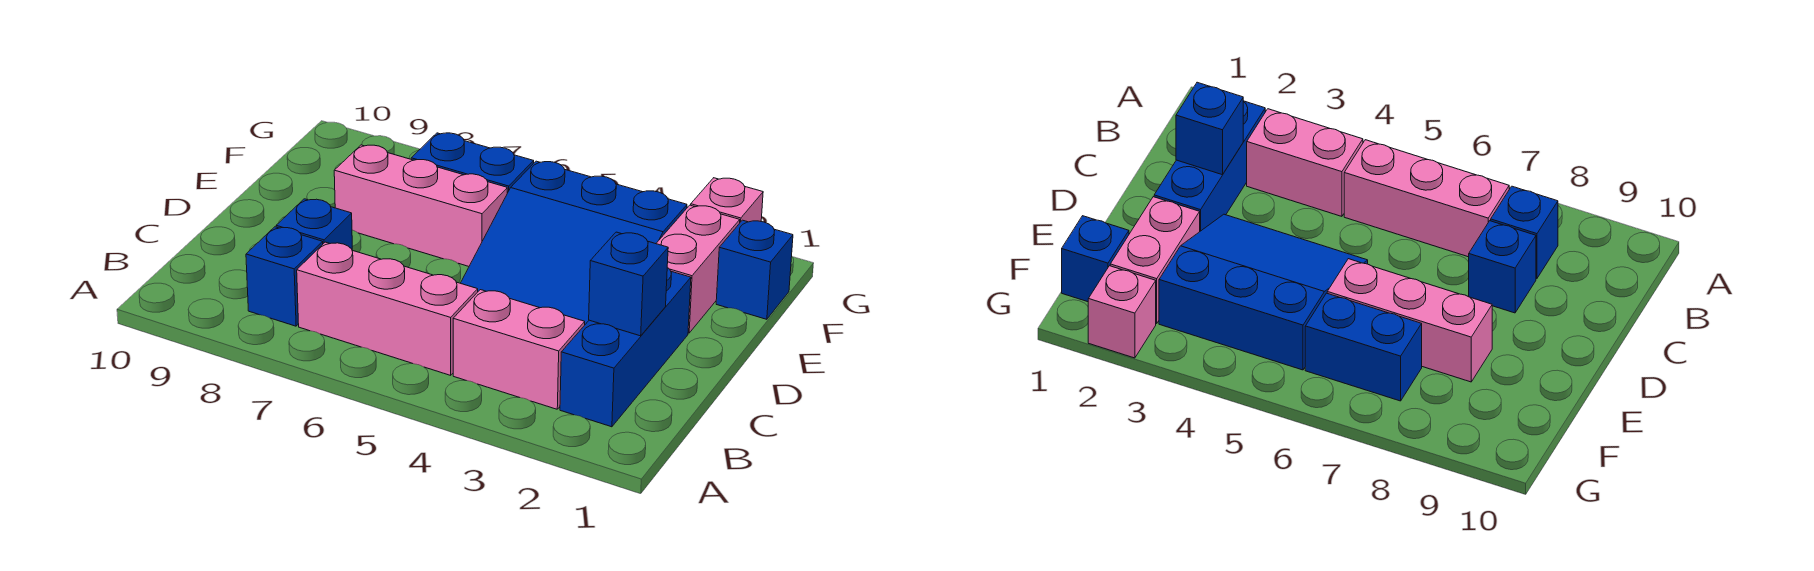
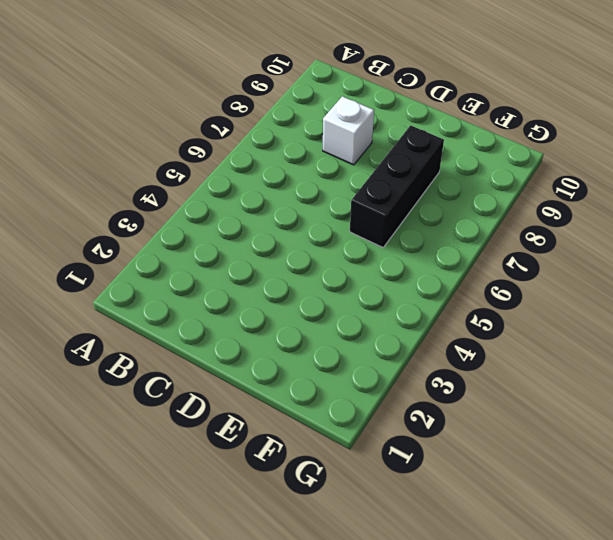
white brick C8 level 1 -> blue brick C8 level 1
black brick E6:E8 level 1 -> pink brick E6:E8 level 1
none -> blue brick B2:D2 level 1
none -> pink brick B3:B4 level 1
none -> pink brick B5:B7 level 1

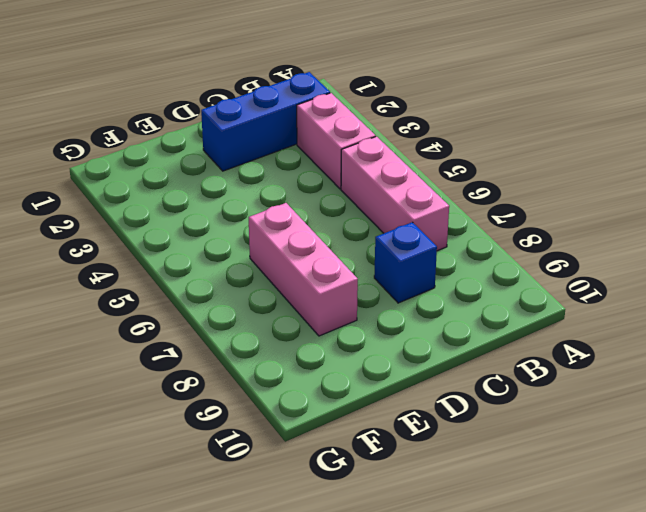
none -> blue brick B8 level 1
none -> blue slope D3:F5 level 1 top F
none -> pink brick E2:F2 level 1

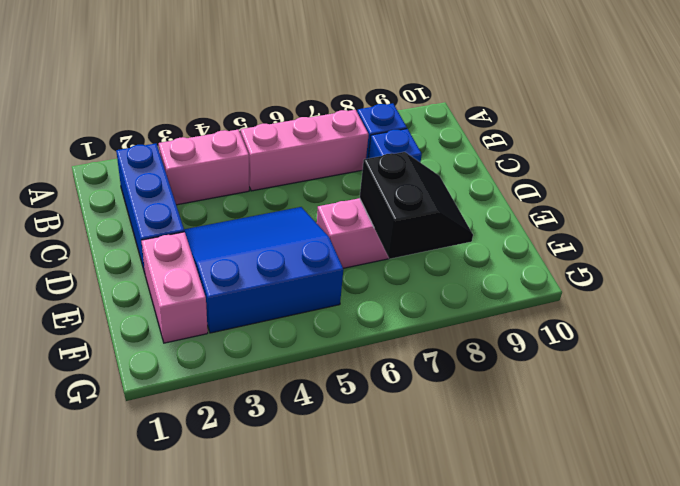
black slope E7:F8 level 2 top 7 -> none
none -> blue brick F1 level 1
none -> blue brick F6:F7 level 1
none -> pink brick G2 level 1

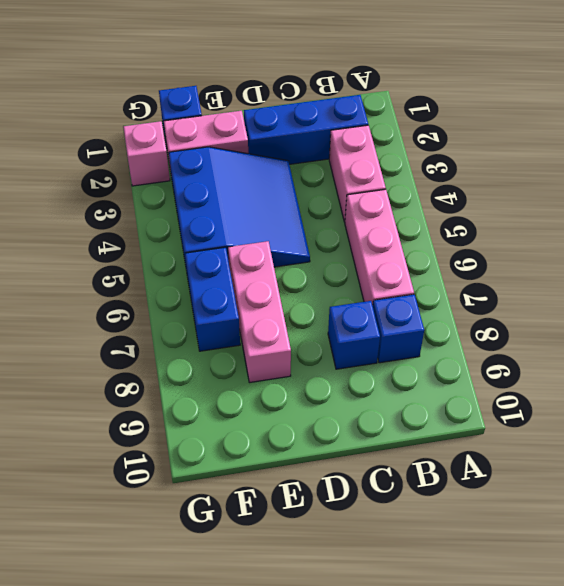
none -> blue brick C2 level 2

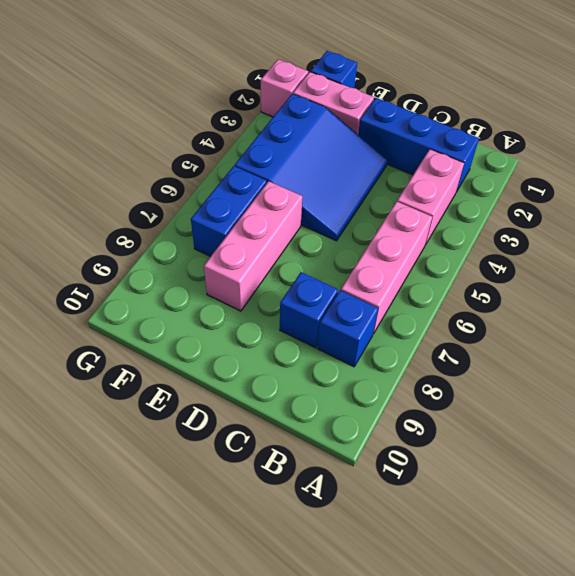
none -> blue brick C2 level 2

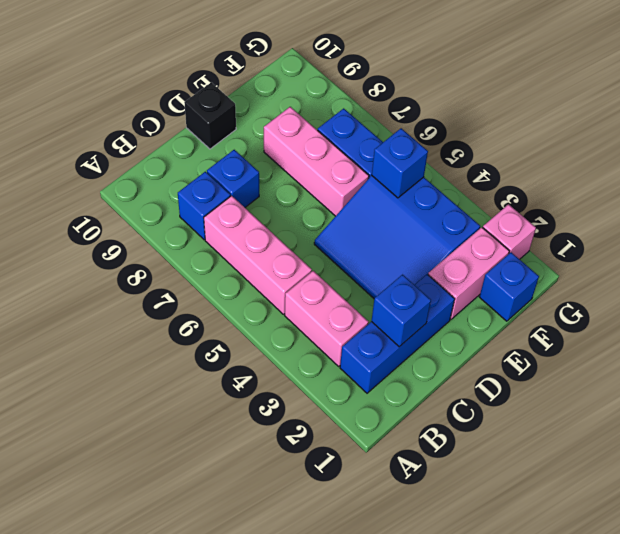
black brick D10 level 1 -> none
blue brick F5 level 2 -> none

